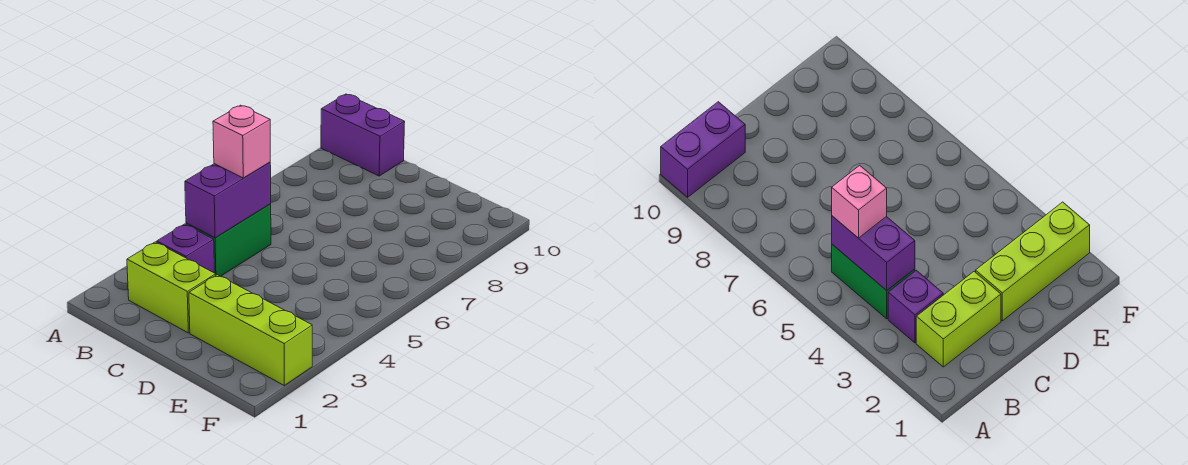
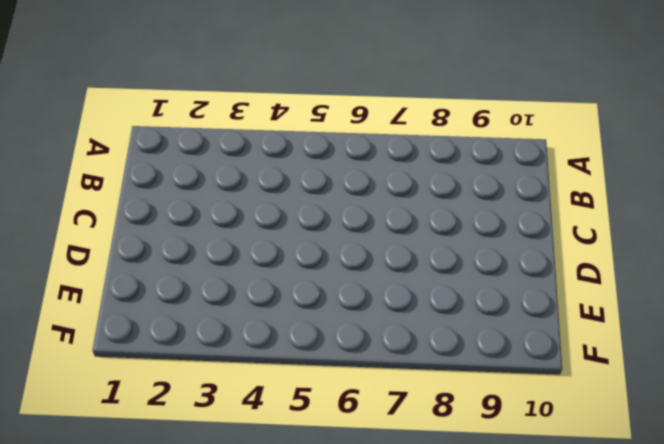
none -> purple brick A10:B10 level 1
none -> lime brick B2:C2 level 1

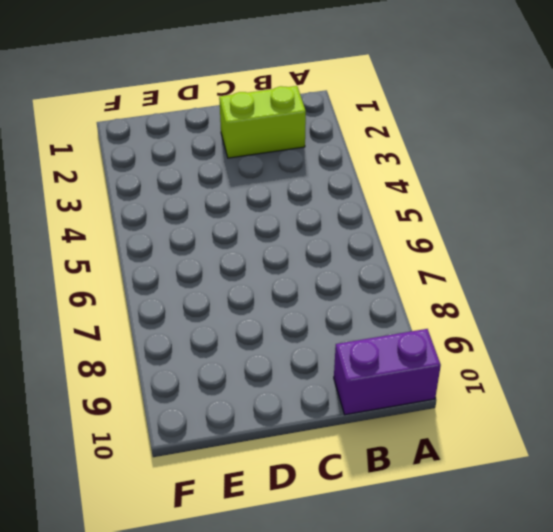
none -> purple brick B3 level 1
none -> green brick B4:B5 level 1

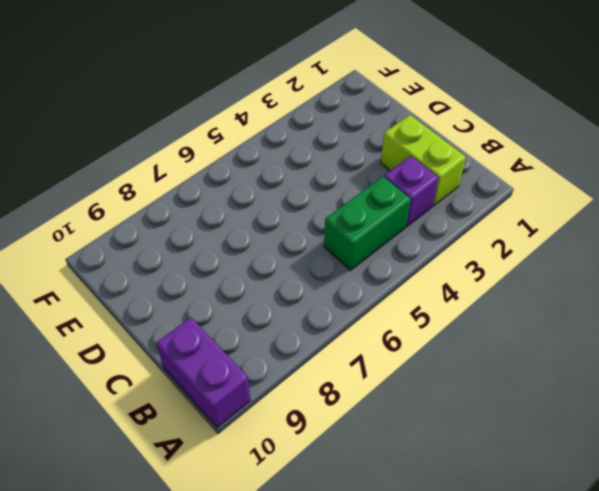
none -> lime brick D2:F2 level 1
none -> purple brick B4:B5 level 2

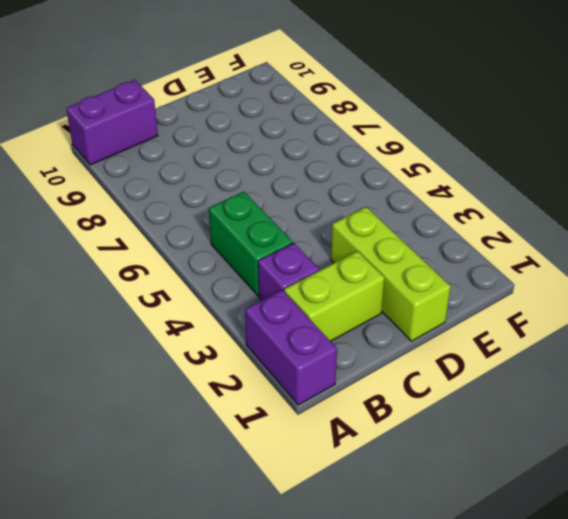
purple brick A1:A2 level 1 -> purple brick B4:B5 level 2
lime brick D1:D3 level 1 -> lime brick D2:F2 level 1
none -> pink brick B5 level 3

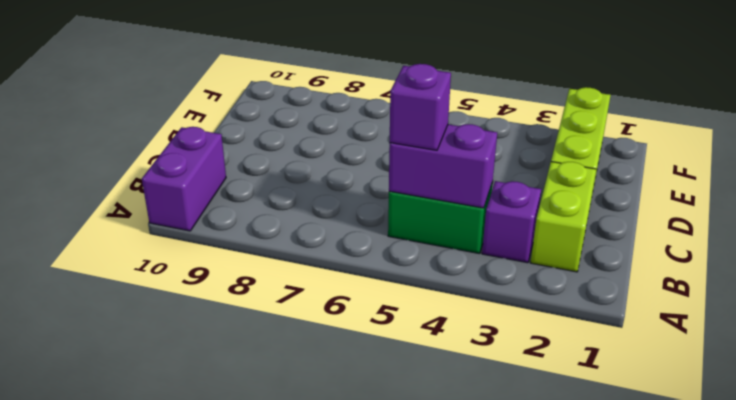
purple brick B5 level 3 -> pink brick B5 level 3

